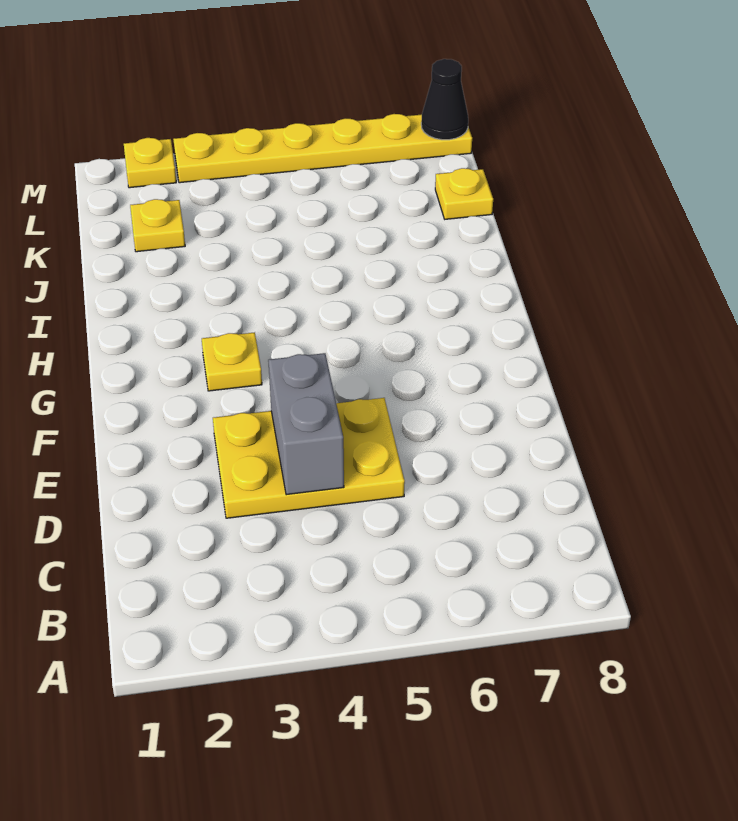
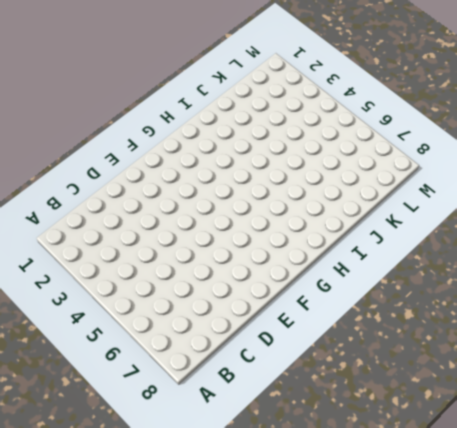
none -> yellow plate D3:E5 level 1
none -> yellow plate G3 level 1

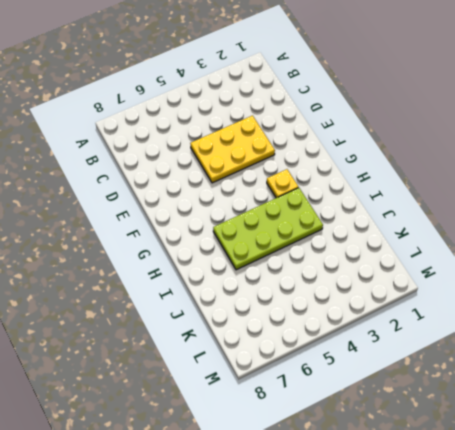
lime plate H3:I6 level 1 -> none
none -> yellow plate K2 level 1
none -> yellow plate K8 level 1

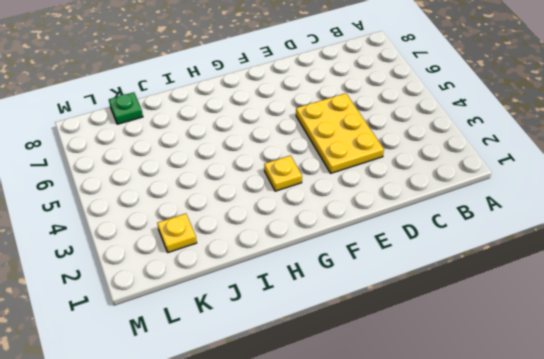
green plate K8 level 1 -> yellow plate K8 level 1
none -> yellow plate M2 level 1
none -> yellow plate M3:M8 level 1

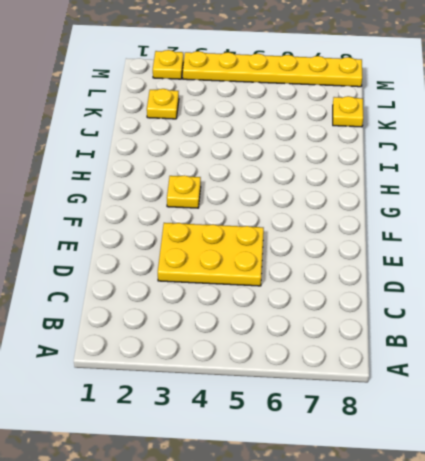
none -> grey brick D4:E4 level 2
none -> black cone M8 level 2

